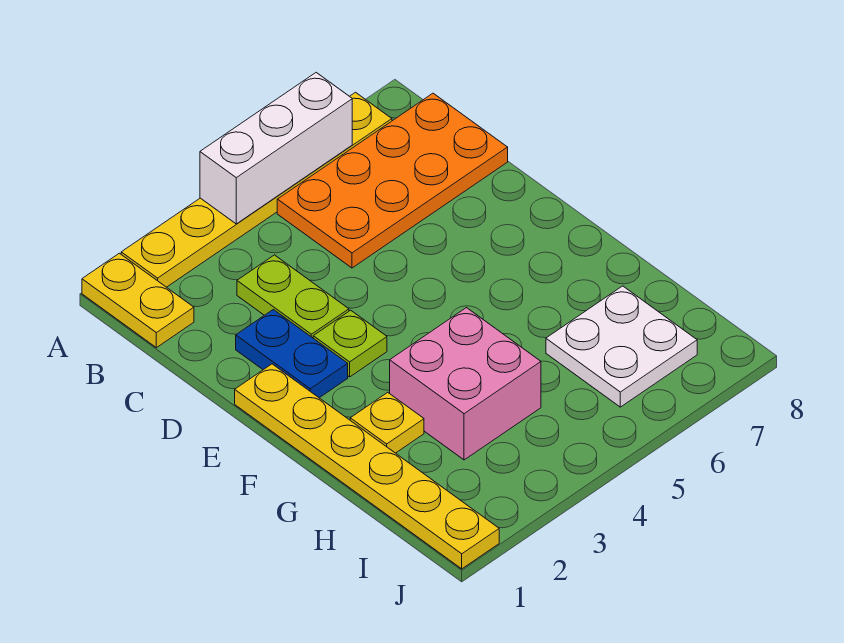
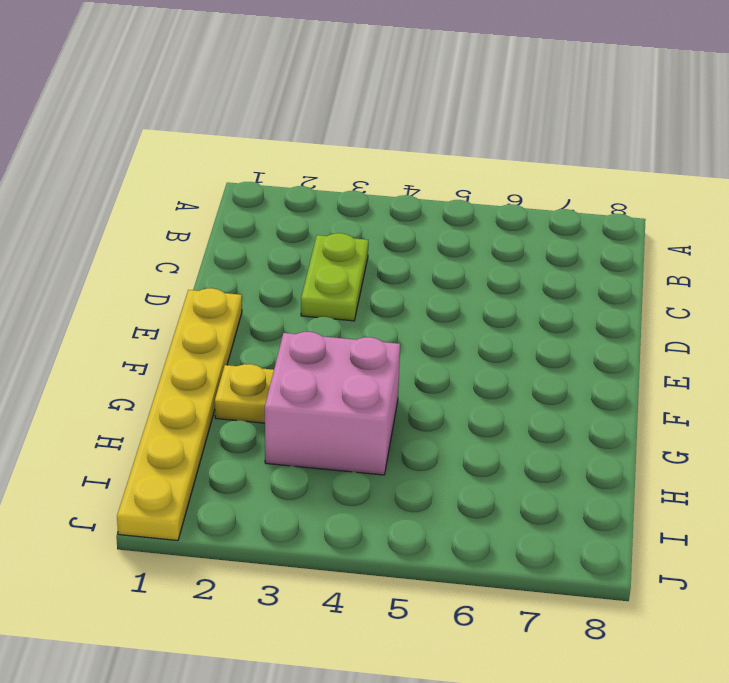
none -> yellow plate A1:B1 level 1
none -> yellow plate A2:A7 level 1

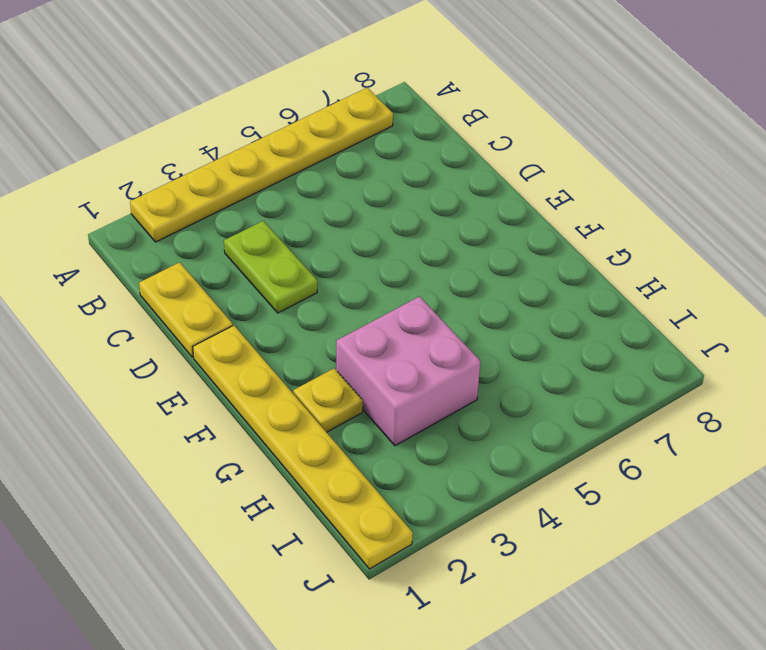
yellow plate C1:D1 level 1 -> yellow plate A1:B1 level 1
none -> orange plate B5:C8 level 1
none -> blue plate D2:E2 level 1

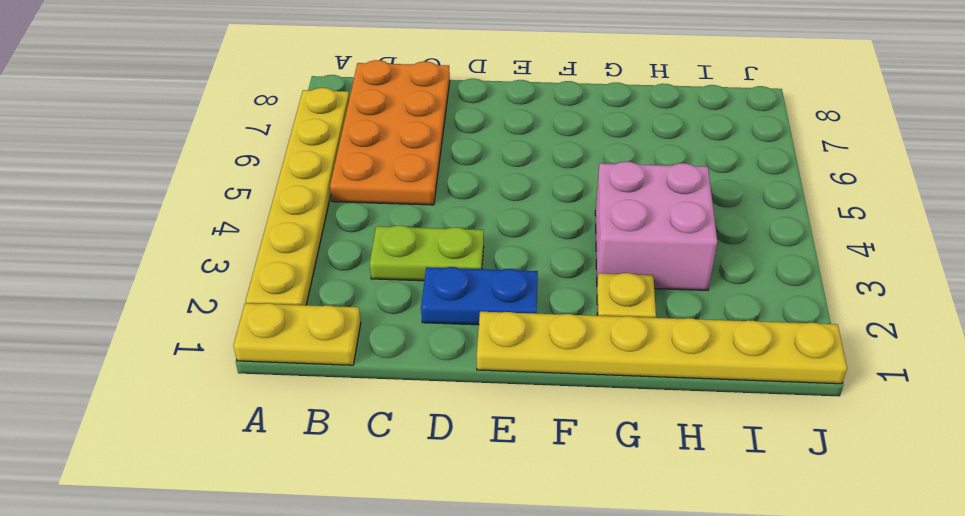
none -> lime plate E3 level 1
none -> white plate H6:I7 level 1

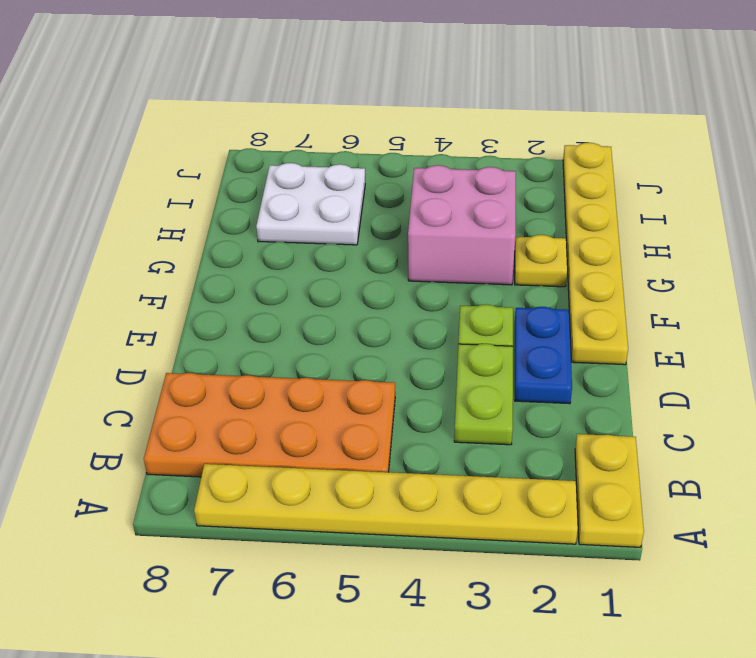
none -> white brick A4:A6 level 2

